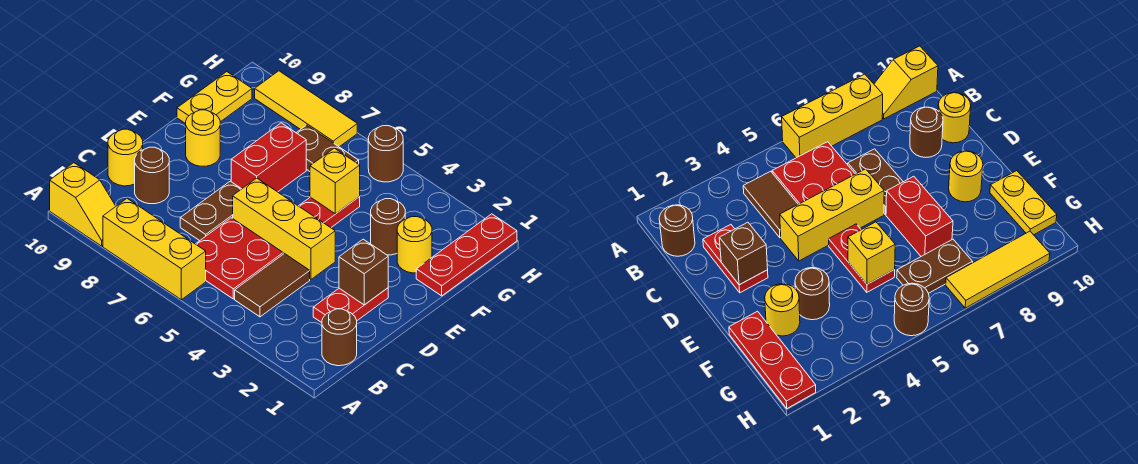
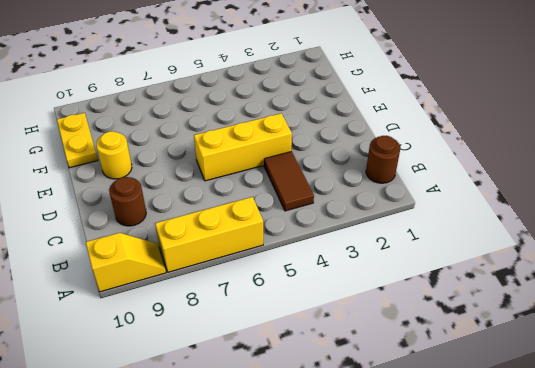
none -> red plate B5:C6 level 1
none -> red plate C2:D2 level 1
none -> brown plate C7:D7 level 1

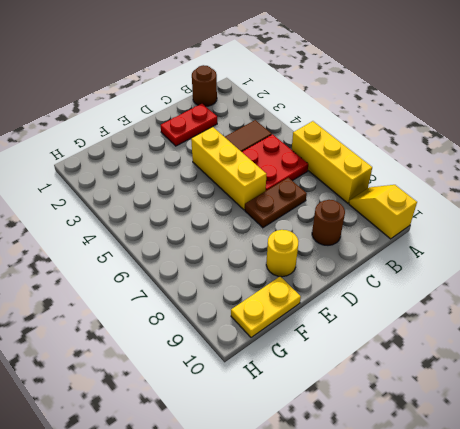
none -> yellow round brick C10 level 1
none -> red plate E5:F5 level 1
none -> red brick E7:F7 level 1

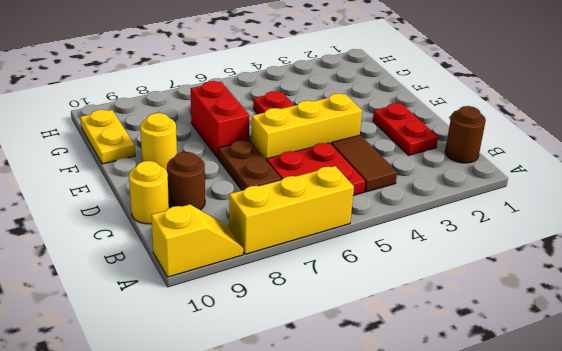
none -> red plate F1:H1 level 1
none -> yellow round brick F2 level 1
none -> brown round brick F3 level 1

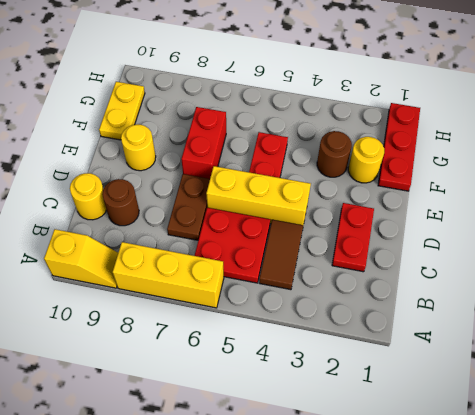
none -> brown round brick B1 level 1
none -> brown plate G6:G7 level 1
none -> brown round brick H5 level 1

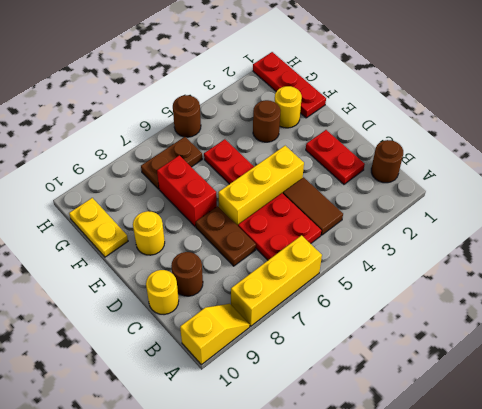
none -> yellow tile H7:H9 level 1
none -> brown brick D2 level 2
none -> yellow brick F5 level 2

